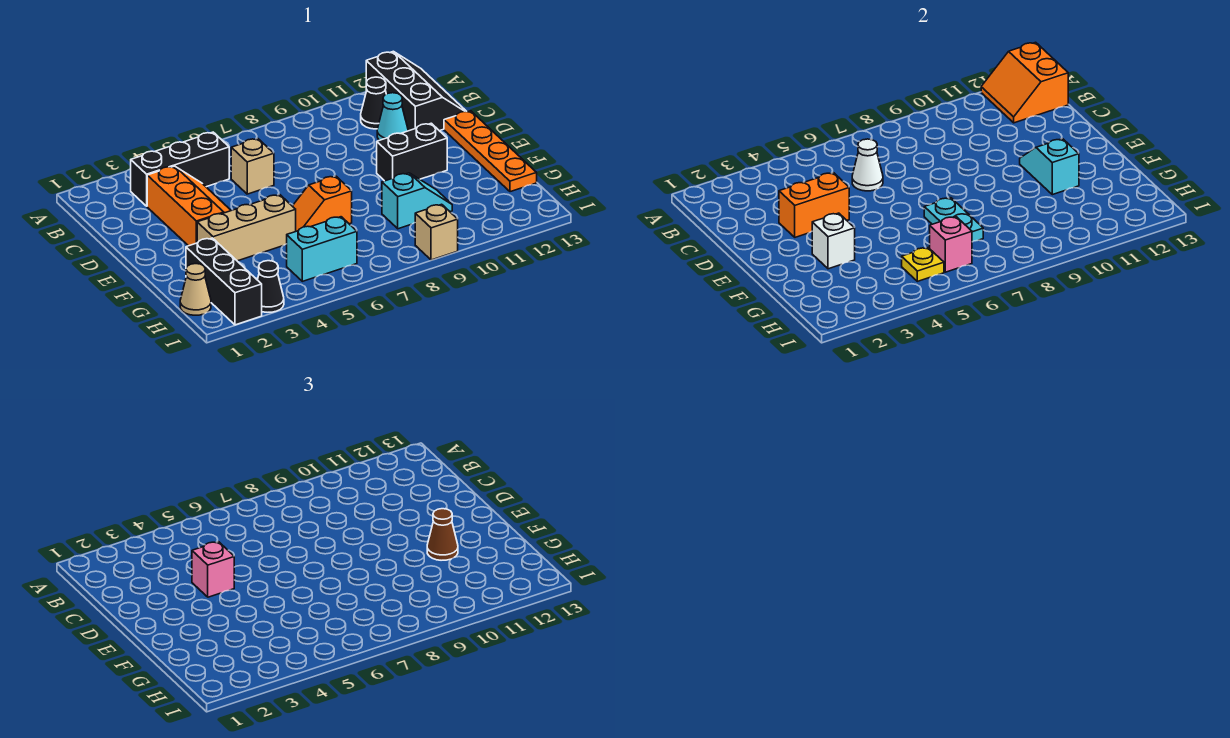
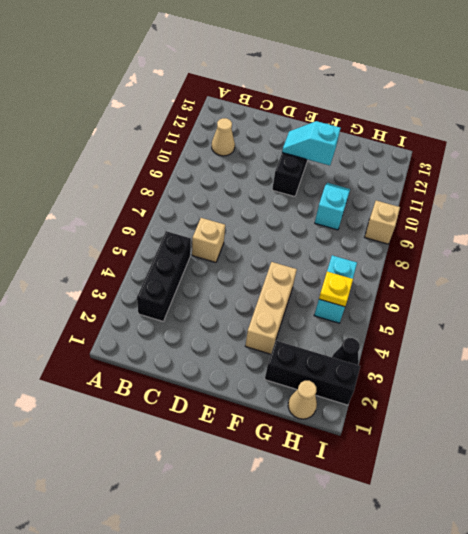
tan cone B11 level 1 -> black cone B11 level 1
none -> black slope A12:C13 level 1 top 12
none -> orange slope C3:E4 level 1 top 3
none -> cyan cone C11 level 1

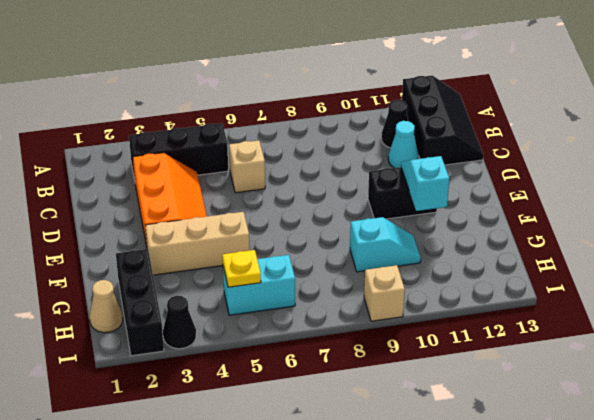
none -> orange plate D13:G13 level 1
none -> orange slope F6:F7 level 1 top 7
none -> orange slope A12:B13 level 2 top 13

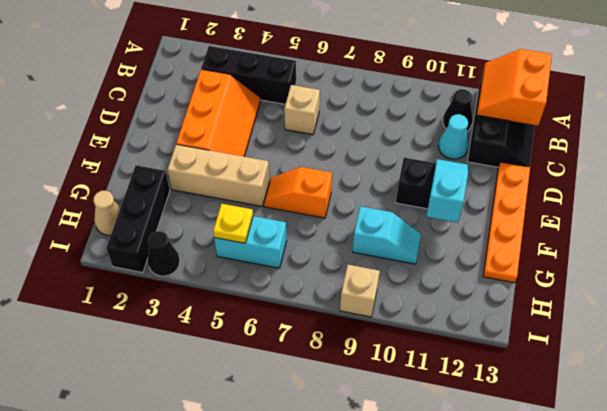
none -> white cone C6 level 2
none -> orange brick D3:D4 level 2
none -> white brick F3 level 2

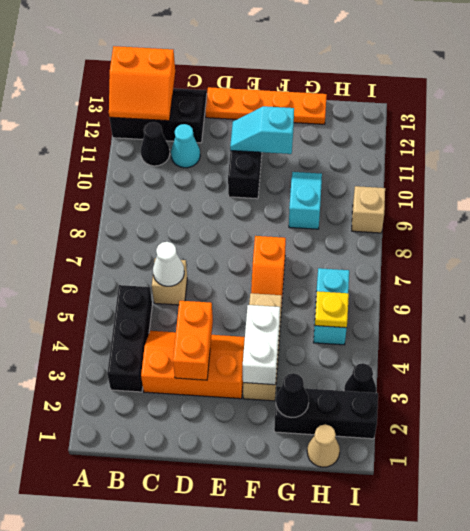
white brick F3:F4 level 2 -> white brick F3 level 2
black cone G2 level 2 -> none
none -> cyan plate F7:G7 level 2
none -> pink brick H6 level 2
none -> pink brick D4 level 3

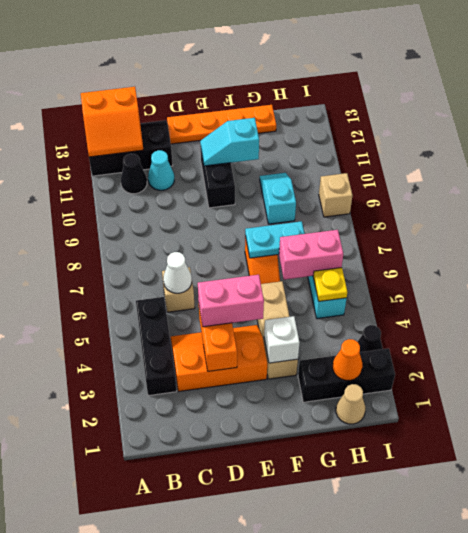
pink brick D4:E4 level 3 -> pink brick D4 level 3
pink brick G6:H6 level 2 -> pink brick H6 level 2
orange cone H2 level 2 -> none
none -> brown cone F11 level 3

